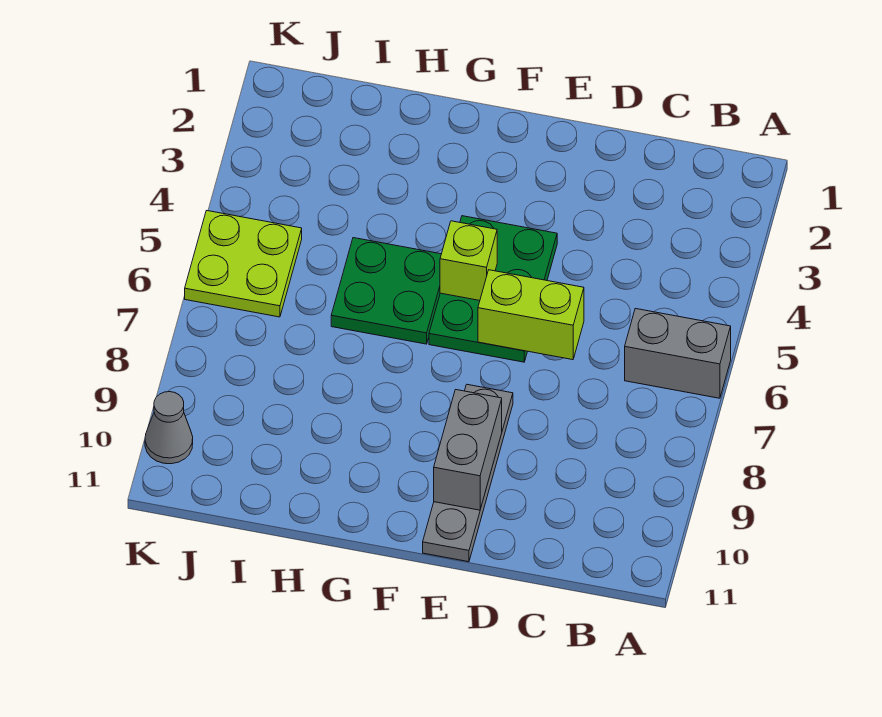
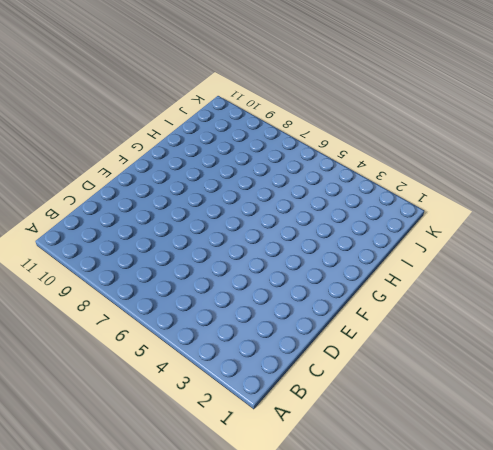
none -> grey brick A6:B6 level 1
none -> green plate E4:F6 level 1

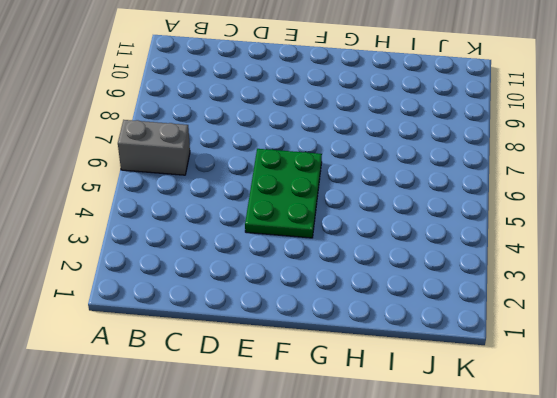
none -> grey plate E8:E11 level 1
none -> green plate G5:H6 level 1

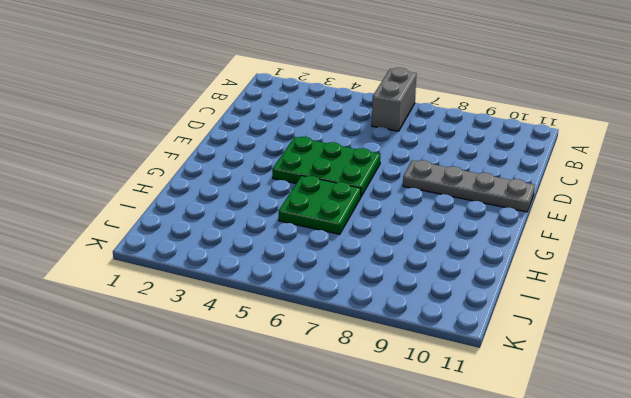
none -> lime plate J5:K6 level 1
none -> grey cone K10 level 1

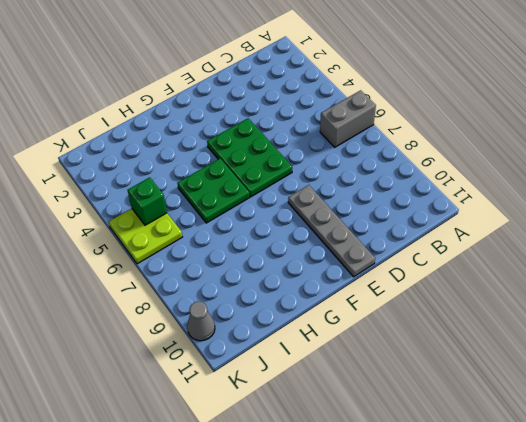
green brick J5 level 2 -> none
none -> lime brick D6:E6 level 2
none -> grey brick E9:E10 level 2

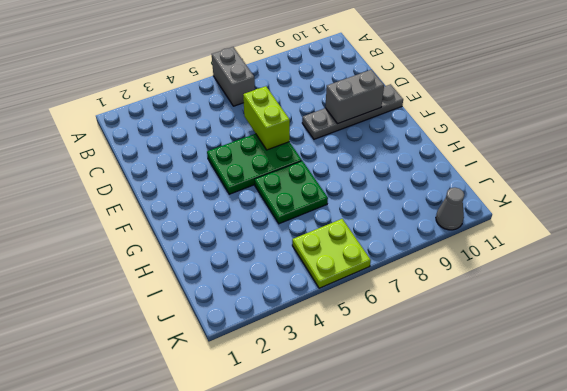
none -> lime brick F5 level 2

